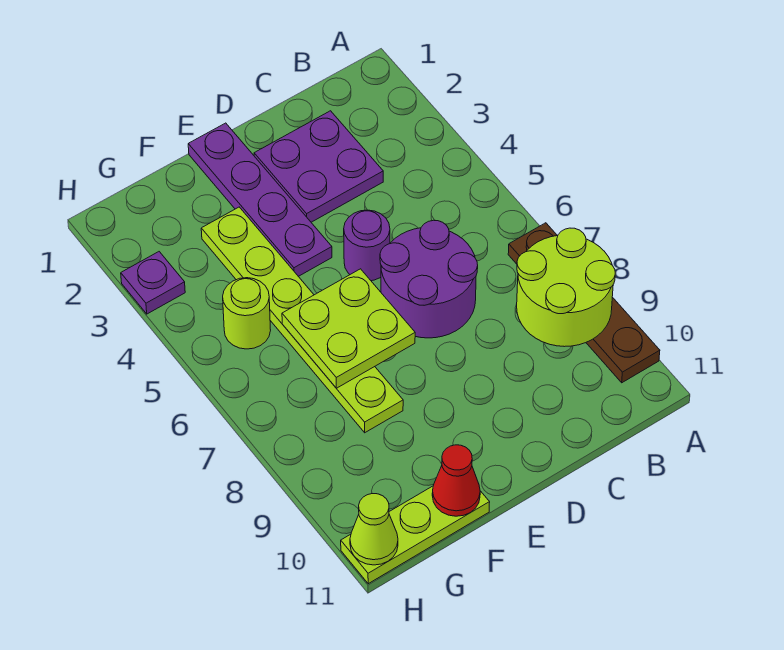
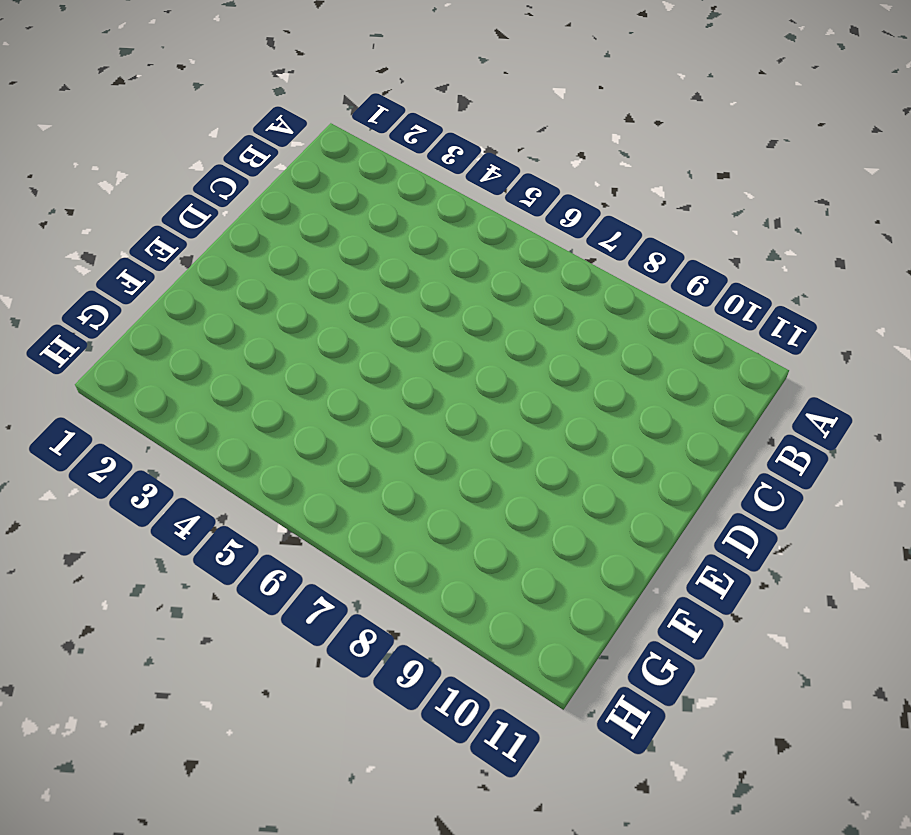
none -> brown plate A7:A10 level 1
none -> purple plate C2:D3 level 1
none -> purple round brick C6:D7 level 1

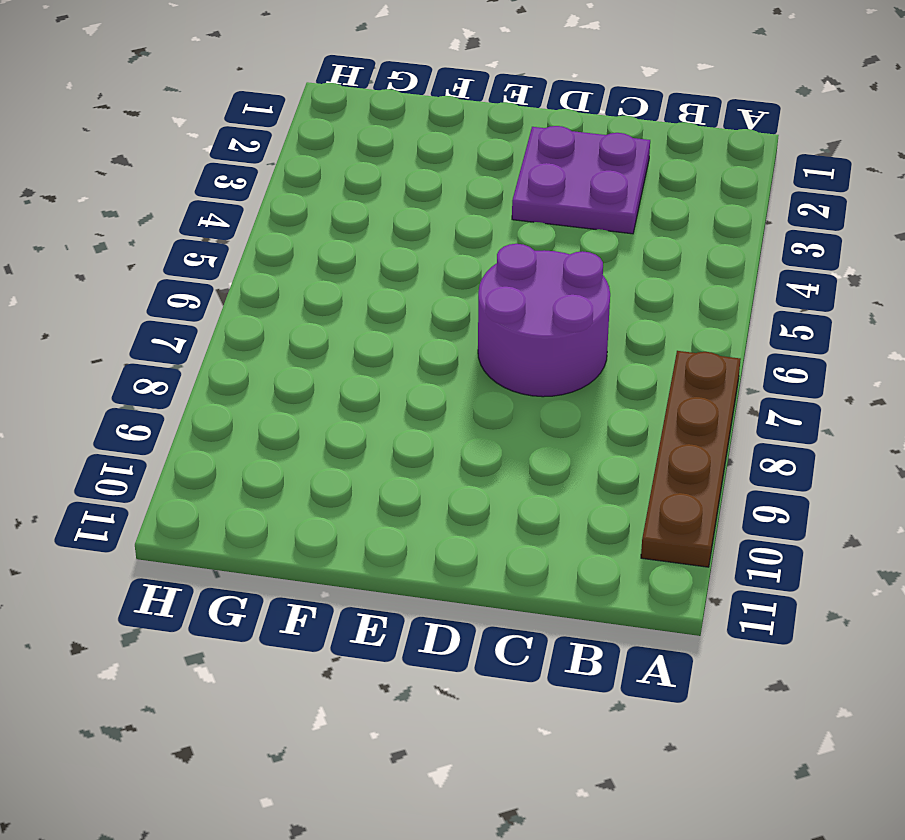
none -> purple round brick D5 level 1
none -> purple plate E1:E4 level 1
none -> lime plate F3:F8 level 1

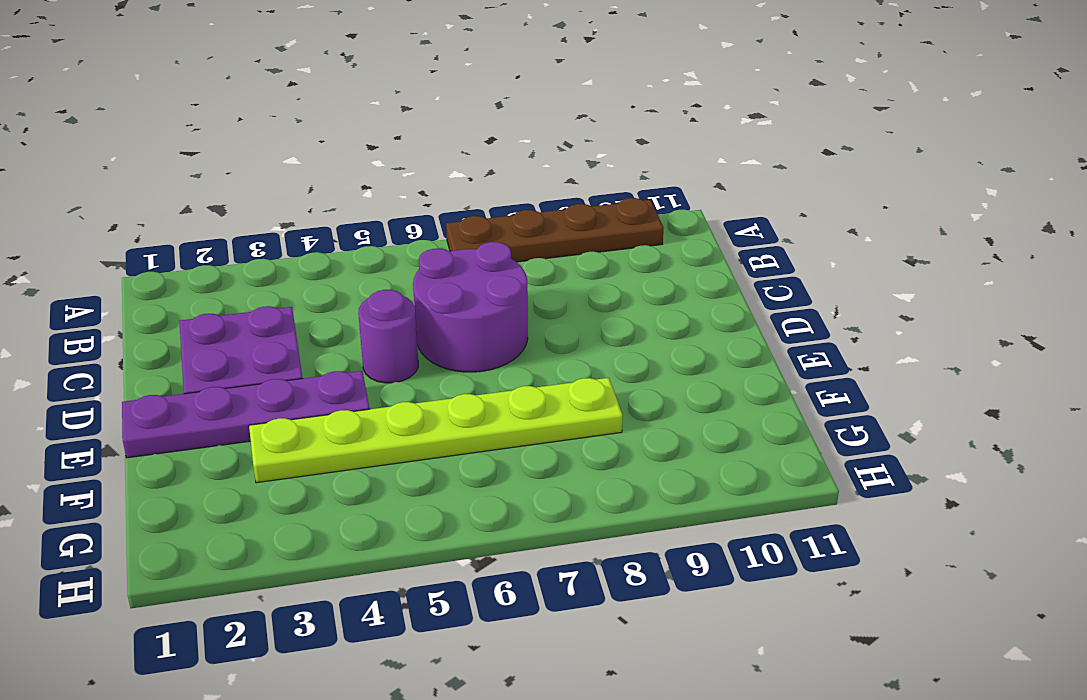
none -> lime plate F11:H11 level 1
none -> lime round brick G5 level 1
none -> purple plate H3 level 1

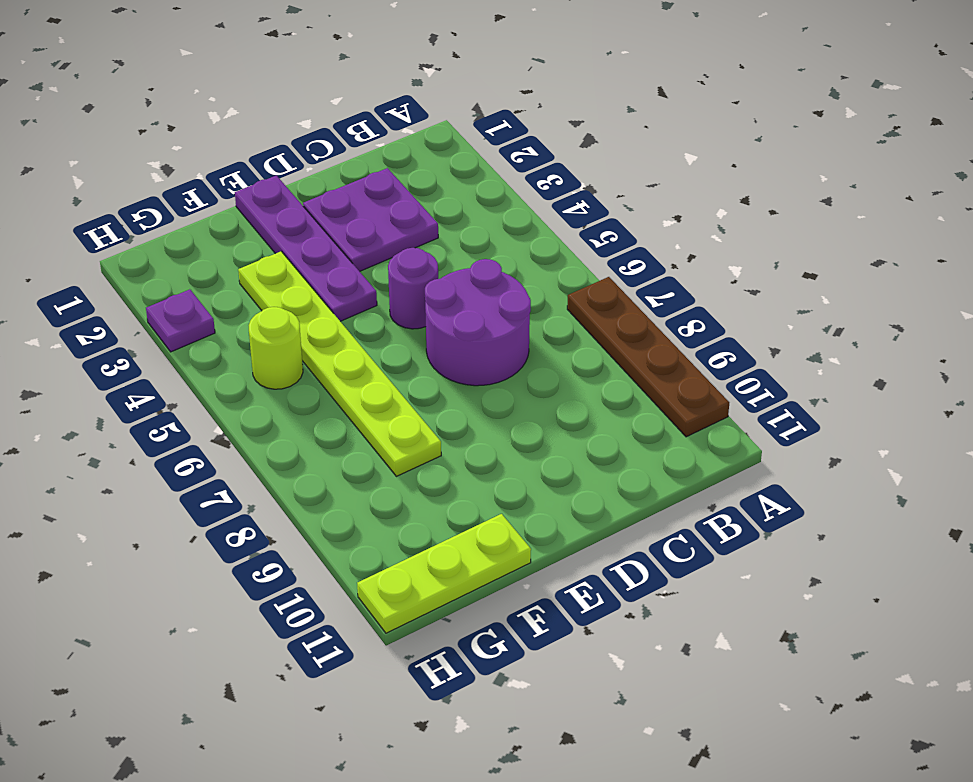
none -> lime round brick A8:B9 level 2
none -> lime plate E6:F7 level 2
none -> red cone F11 level 2

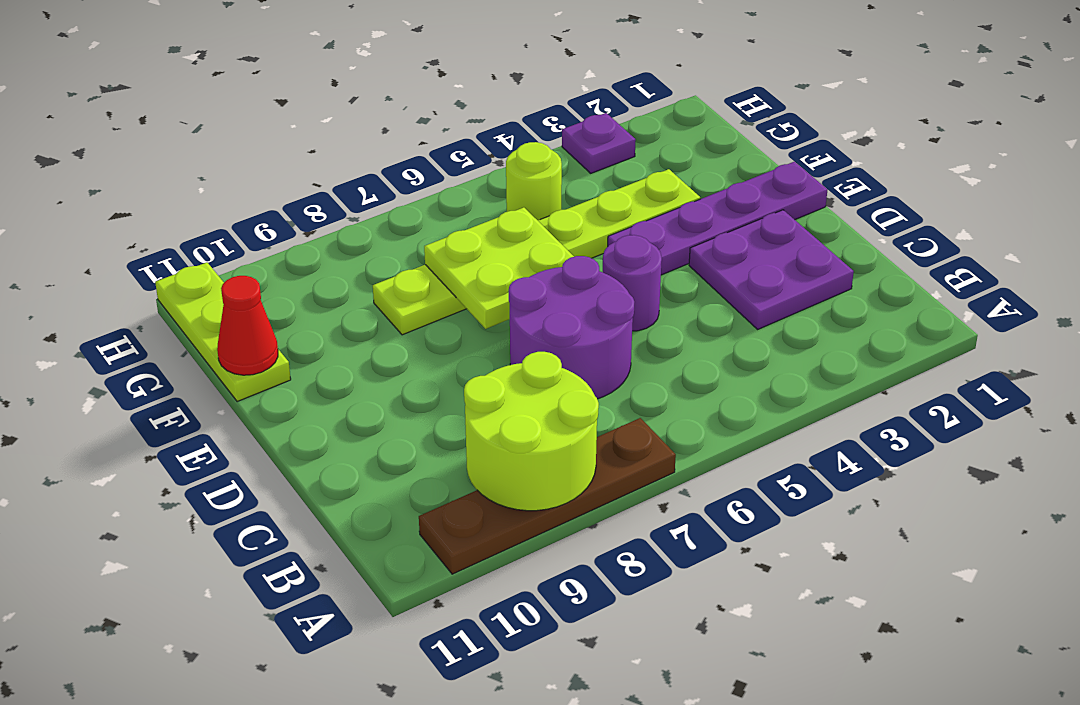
none -> lime cone H11 level 2

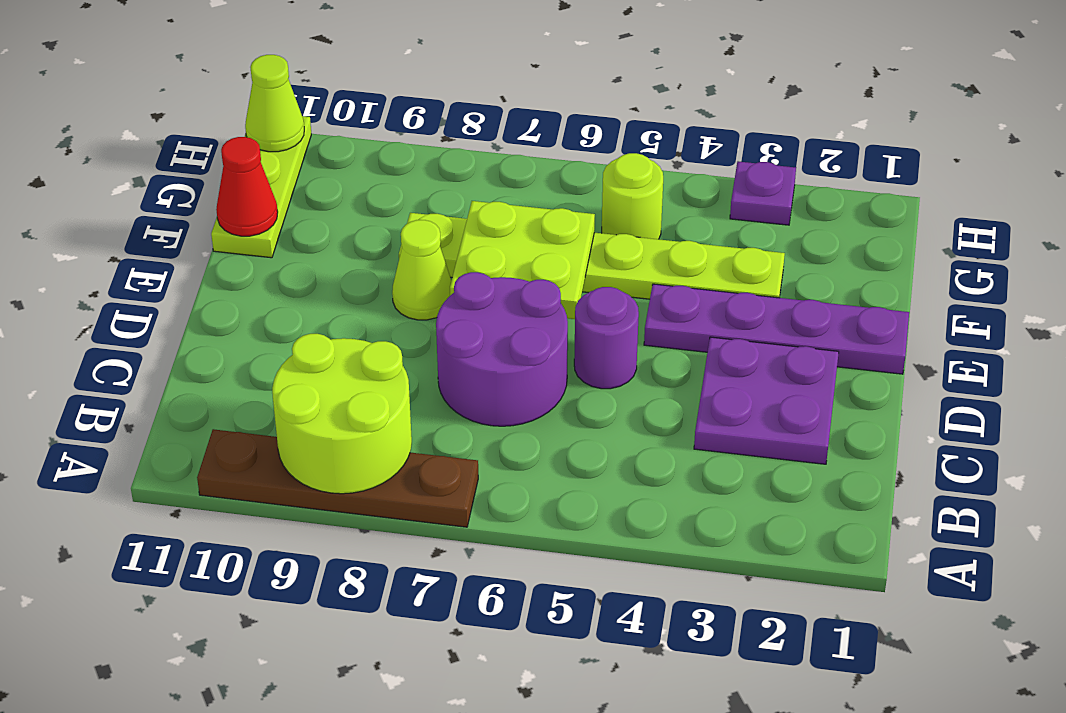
lime cone E8 level 1 -> none

